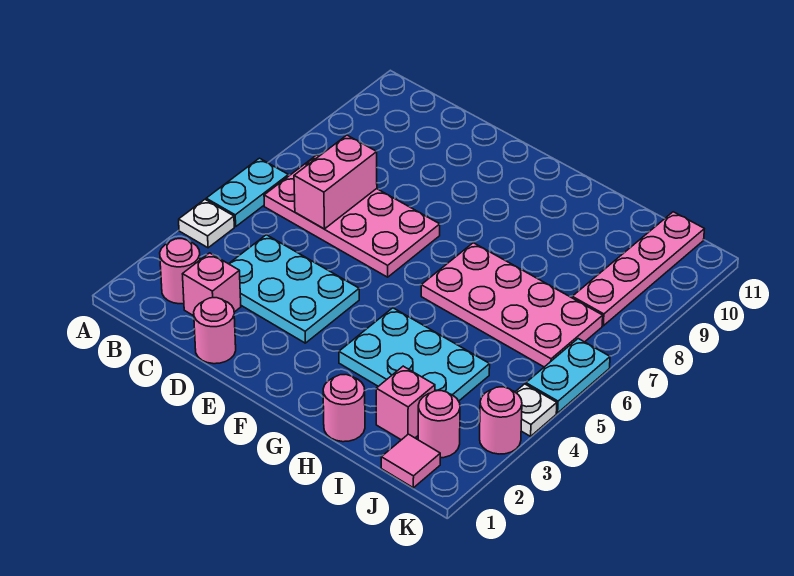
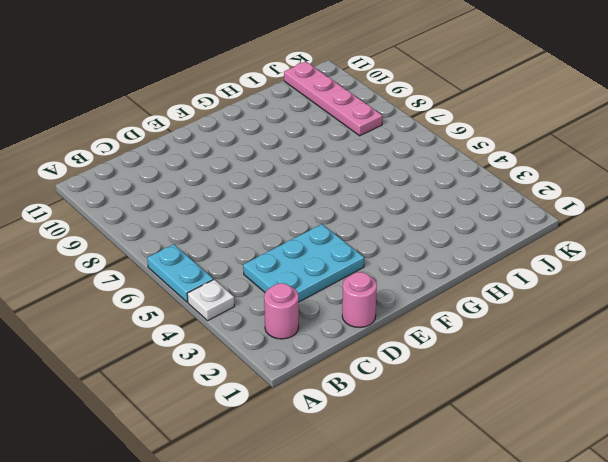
none -> pink plate B6:E7 level 1
none -> pink brick C2 level 1
none -> cyan plate G3:I4 level 1

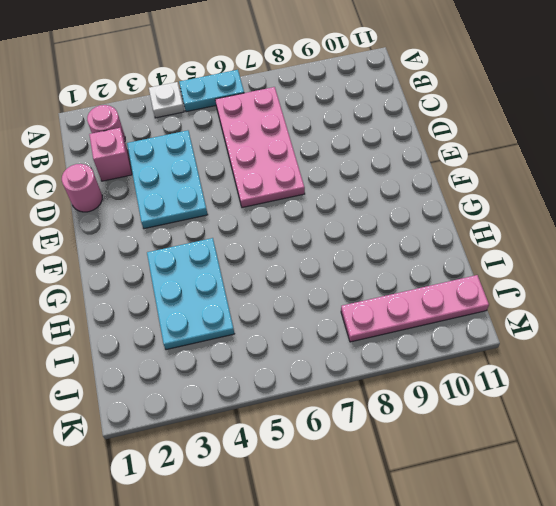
none -> pink plate G6:J7 level 1
none -> pink round brick H1 level 1
none -> pink brick I2 level 1

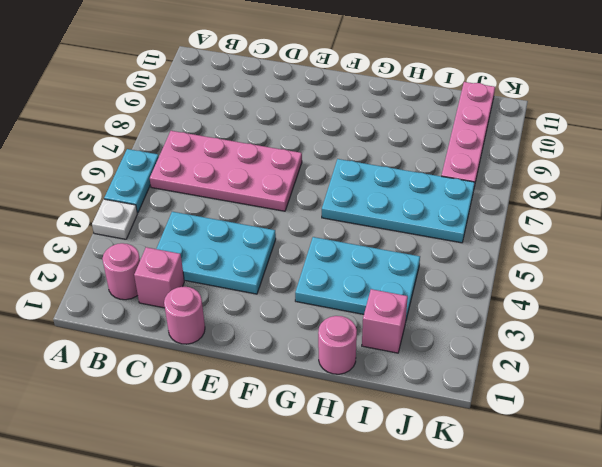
cyan plate G6:J7 level 1 -> pink plate G6:J7 level 1
none -> pink tile J1 level 1
none -> pink round brick J2 level 1
none -> pink round brick K3 level 1

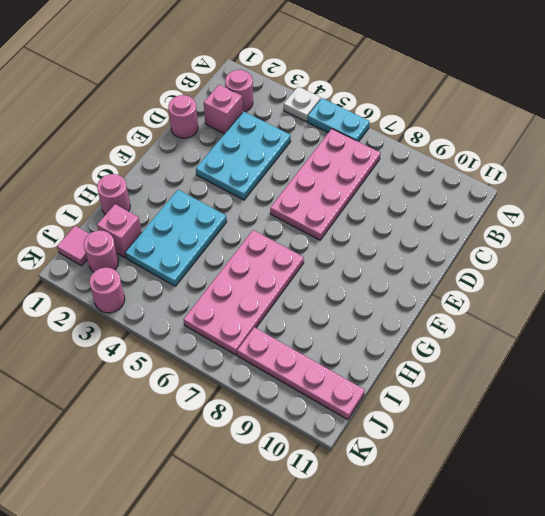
none -> white plate K4 level 1
none -> cyan plate K5:K6 level 1
none -> pink brick C6:C7 level 2

